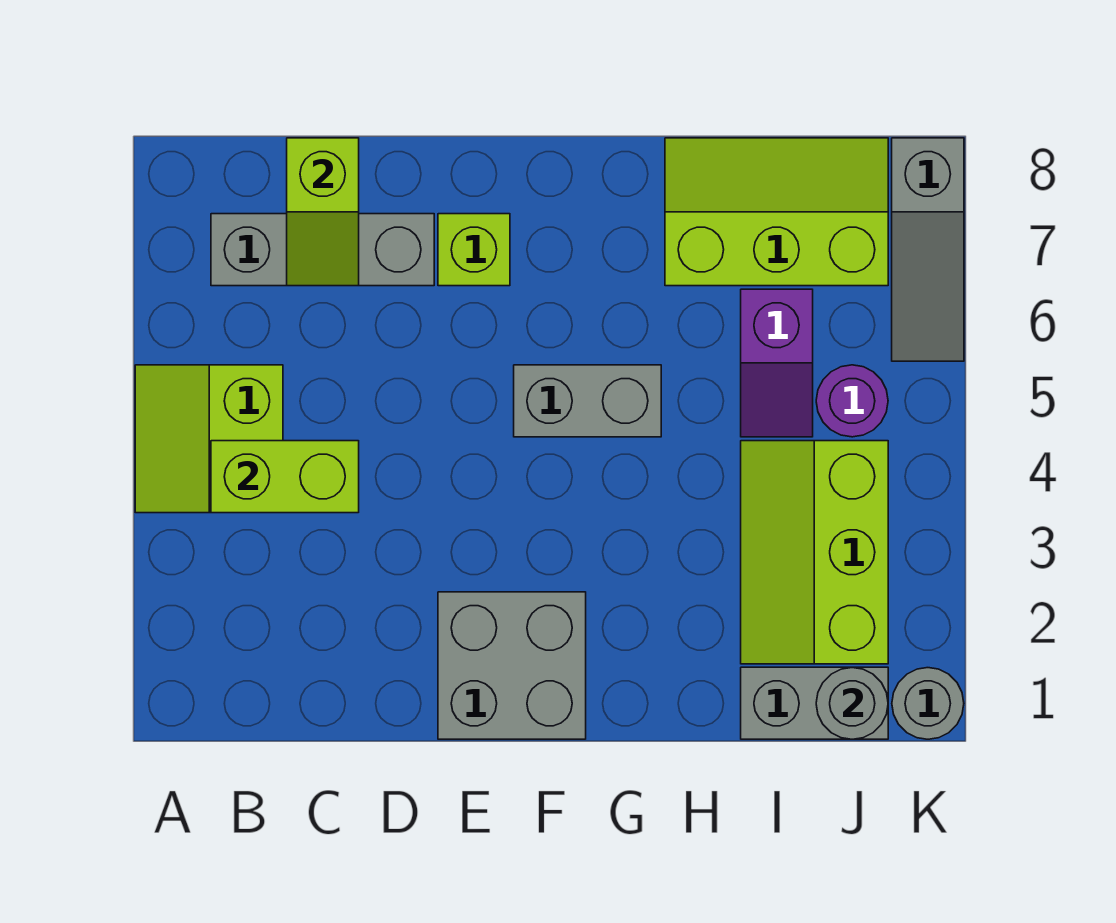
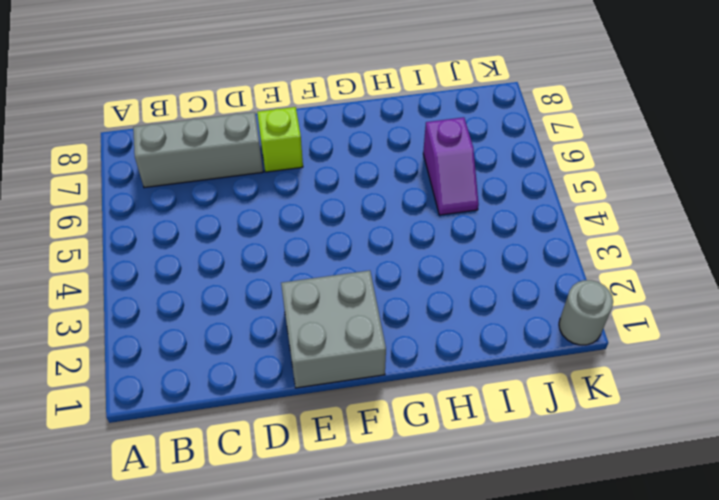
none -> lime slope A4:B5 level 1 top B
none -> grey brick F5:G5 level 1
none -> lime slope H7:J8 level 1 top 7

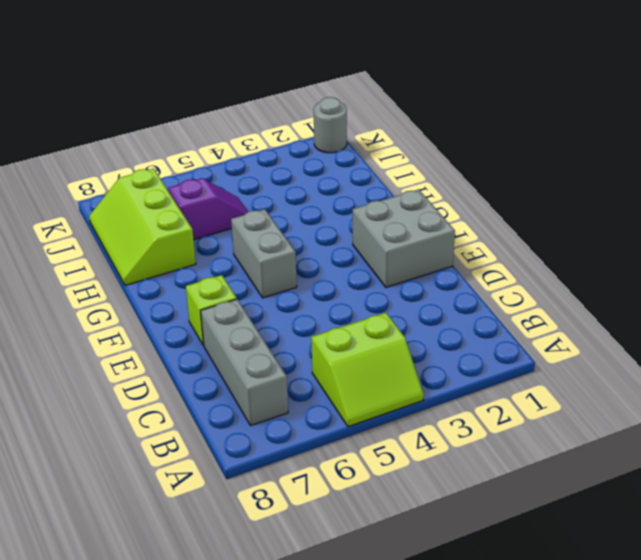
none -> grey brick I1:J1 level 1
none -> lime slope I2:J4 level 1 top J
none -> purple round brick J5 level 1

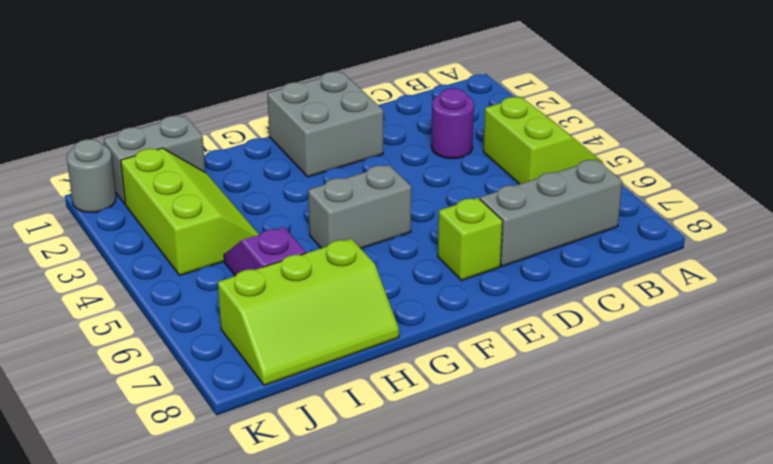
purple round brick C3 level 1 -> purple round brick J5 level 1
none -> grey slope K6:K8 level 1 top 8
none -> lime brick B4:C4 level 2
none -> lime slope C7:C8 level 2 top 8

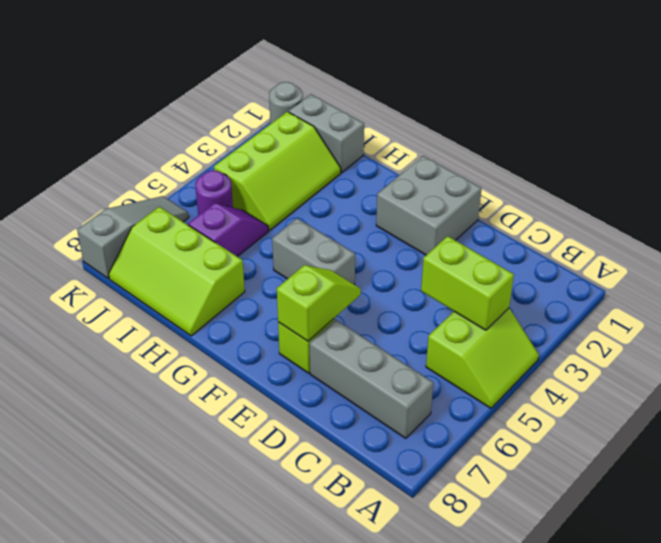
lime slope E6:E7 level 2 top 7 -> lime slope C7:C8 level 2 top 8
none -> grey round brick J1 level 2

